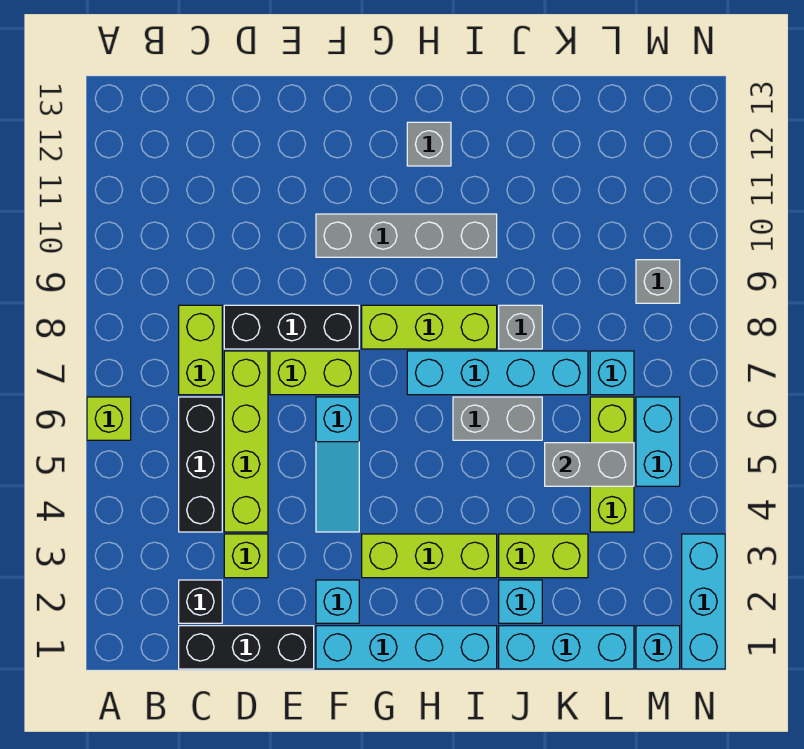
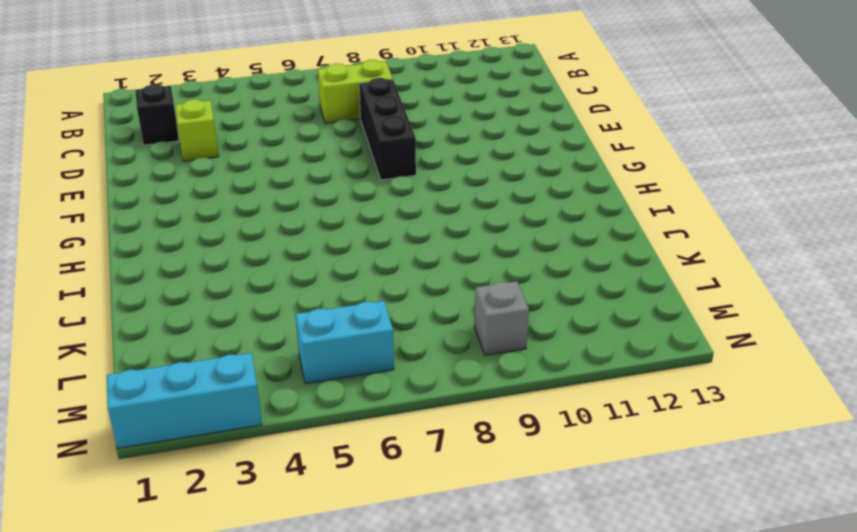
none -> lime brick A6 level 1
none -> black brick C1:E1 level 1
none -> black brick C4:C6 level 1

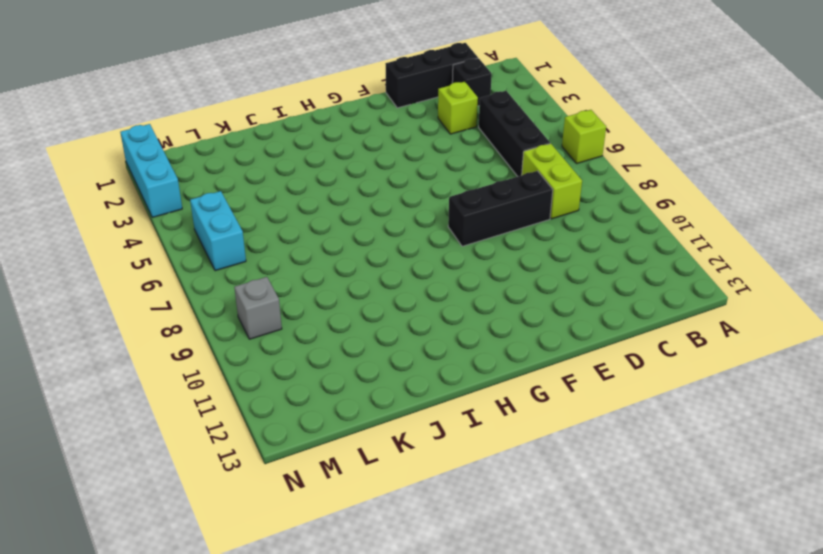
none -> lime brick D4:D7 level 1
none -> lime brick E7:F7 level 1
none -> cyan brick F1:I1 level 1

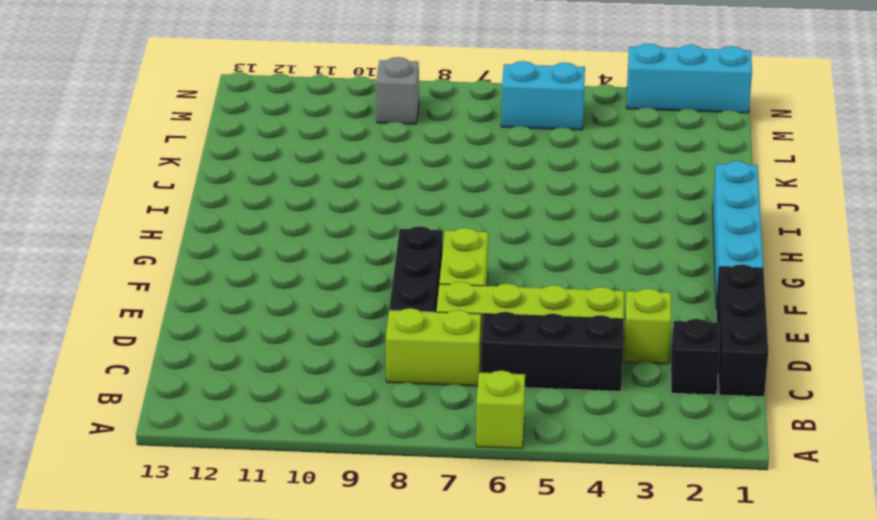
none -> cyan brick F2 level 1
none -> cyan slope F4:F6 level 1 top 6
none -> grey brick F10:I10 level 1

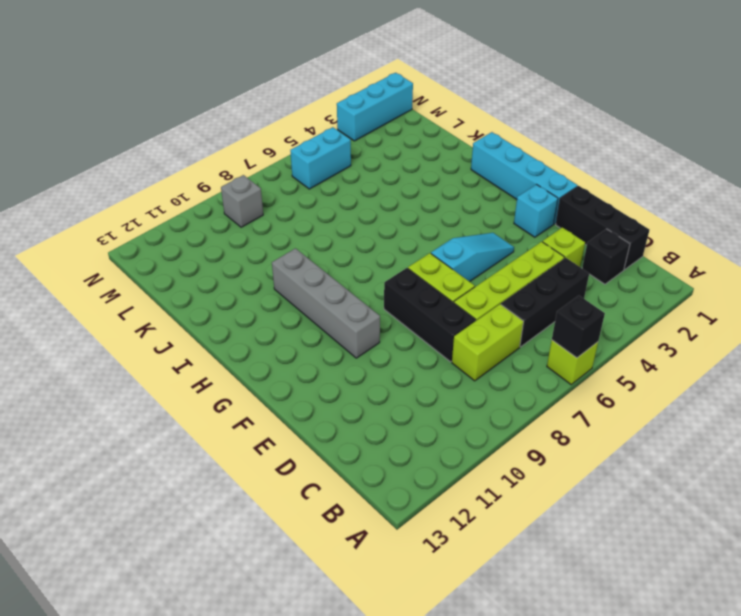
black brick A6 level 2 -> none
none -> lime brick G3:I3 level 1
none -> lime brick G8:I8 level 1
none -> cyan brick H7:K7 level 1

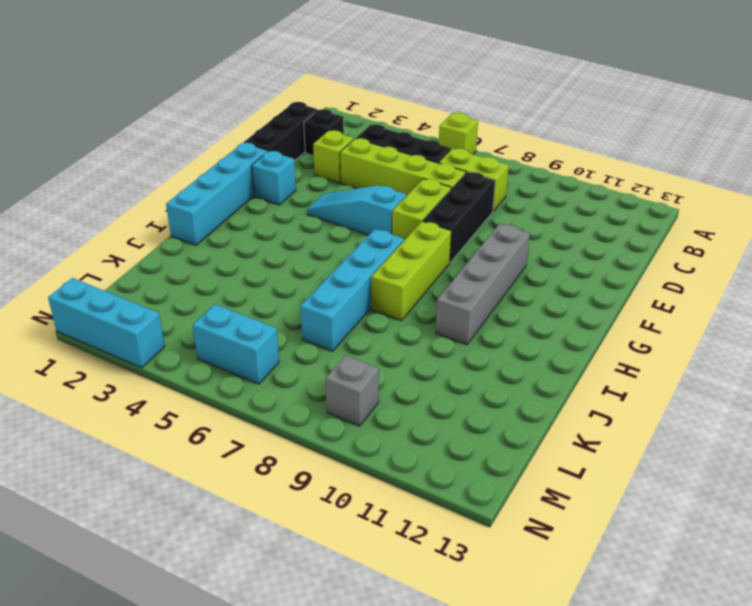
none -> lime brick G3:I3 level 1
none -> grey brick H12 level 1
none -> grey brick I6:J6 level 1

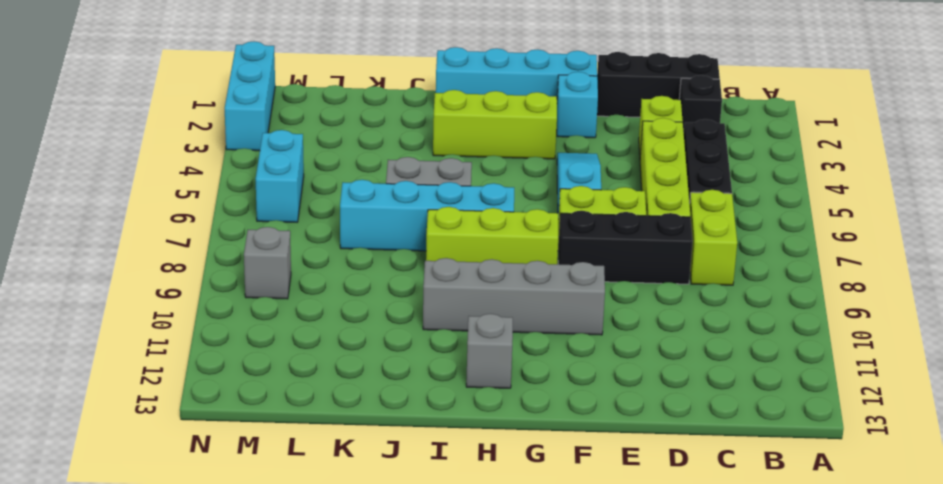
none -> lime brick A6 level 1
none -> cyan brick J1:L1 level 1
none -> cyan brick J2 level 1

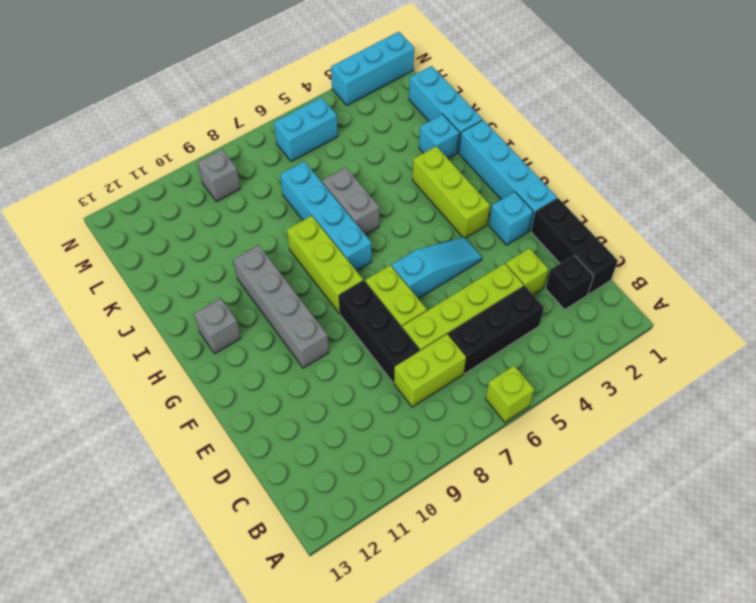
none -> lime brick J3:K3 level 1
none -> grey brick J8 level 1
none -> lime brick L4:L6 level 1

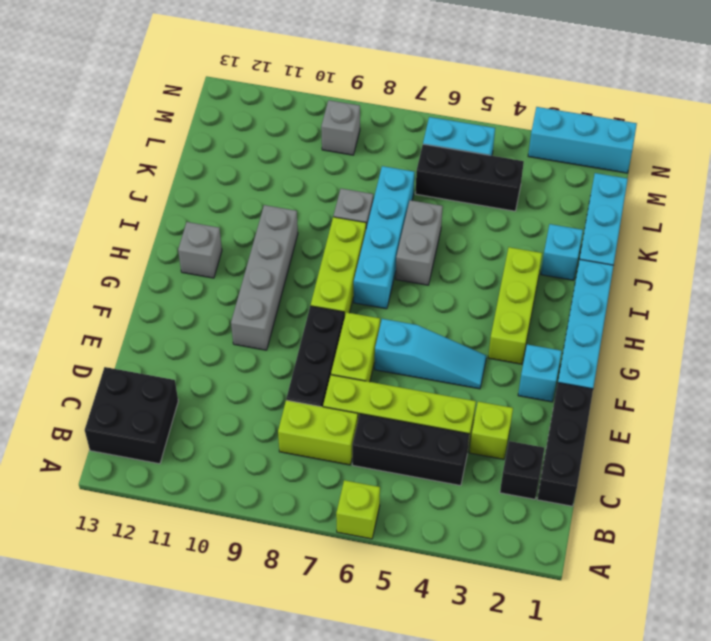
black brick B12:C13 level 1 -> none
black brick L4:L6 level 1 -> lime brick L4:L6 level 1
none -> lime brick J3:K3 level 1
none -> cyan brick L7 level 1
none -> cyan brick M1 level 1

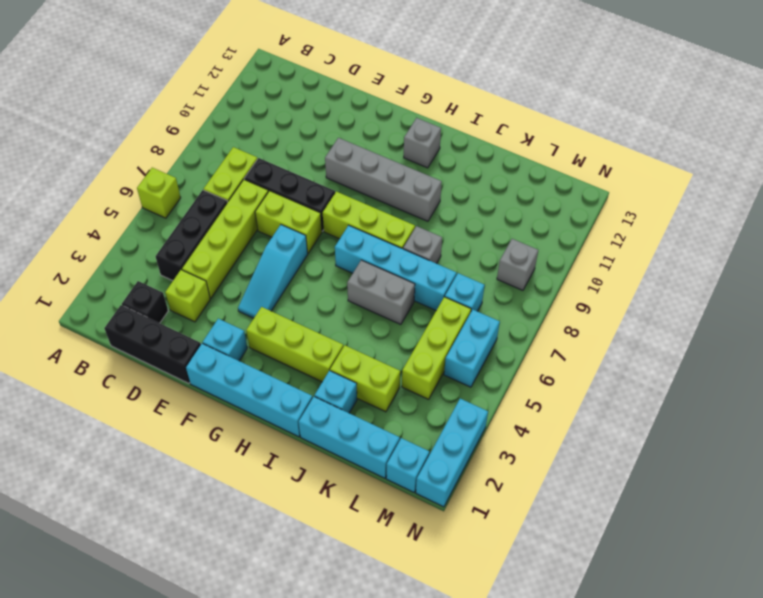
none -> grey brick K5:L5 level 2

